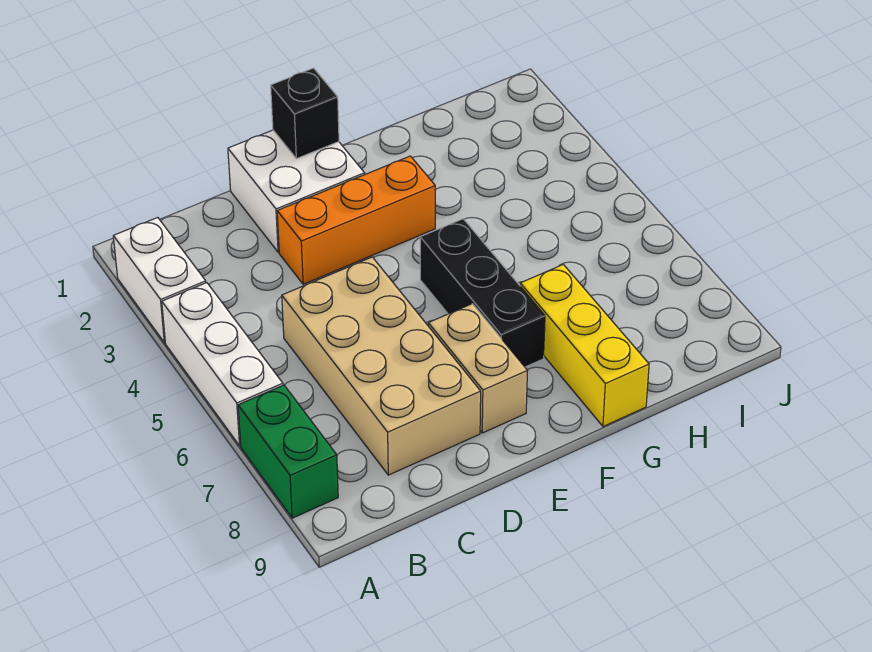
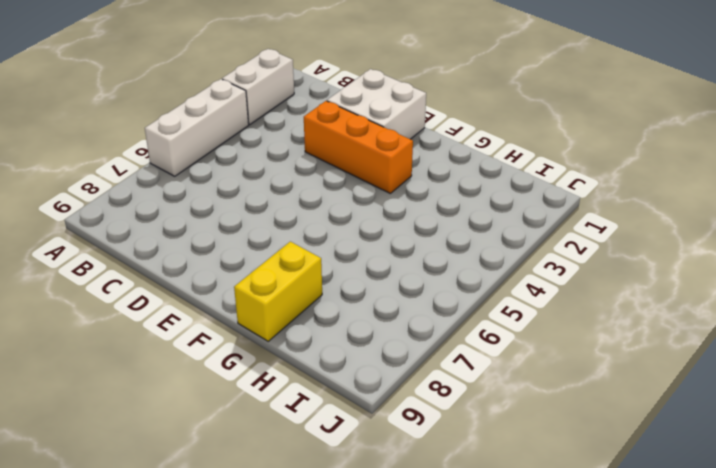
yellow brick G8:G9 level 1 -> yellow brick G7:G9 level 1
none -> green brick A7:A8 level 1
none -> tan brick C5:D8 level 1

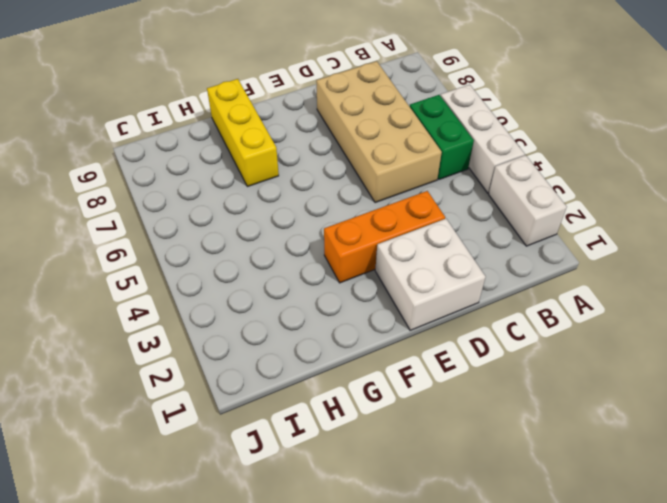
green brick B5:B6 level 1 -> green brick A7:A8 level 1
none -> tan brick E7:E8 level 1
none -> black brick F5:F7 level 1

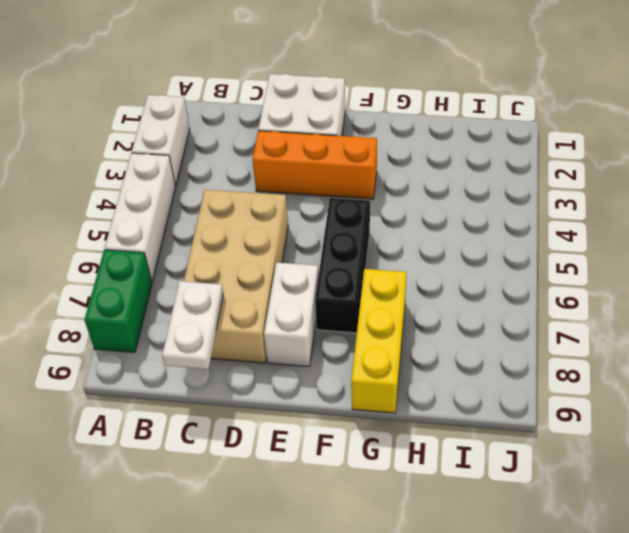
white plate C8:C9 level 2 -> none
white brick E7:E8 level 1 -> tan brick E7:E8 level 1
none -> black brick E1 level 2

